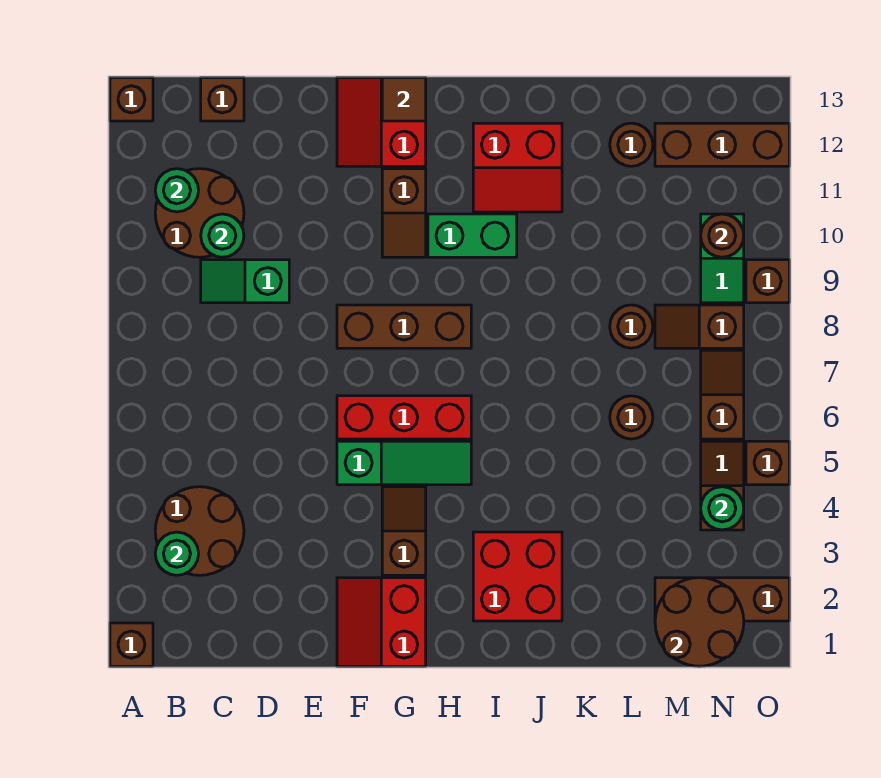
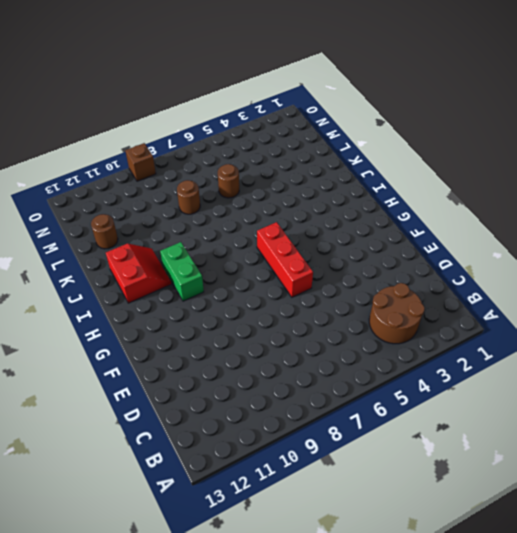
none -> brown brick A1 level 1
none -> brown brick A13 level 1
none -> brown round brick B10:C11 level 1
none -> green slope C9:D9 level 1 top D

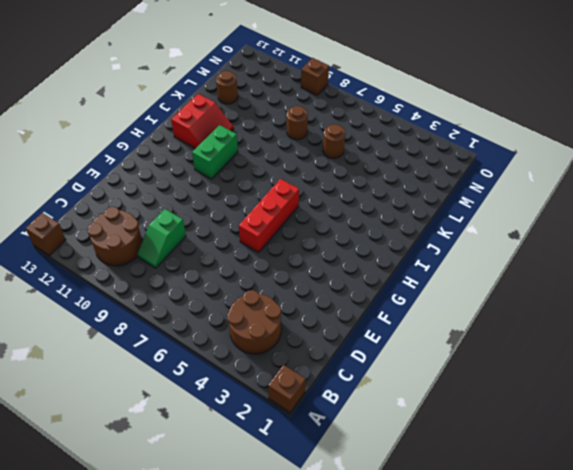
none -> brown brick C13 level 1
none -> red slope F1:G2 level 1 top G
none -> green slope F5:H5 level 1 top F
none -> brown brick F8:H8 level 1

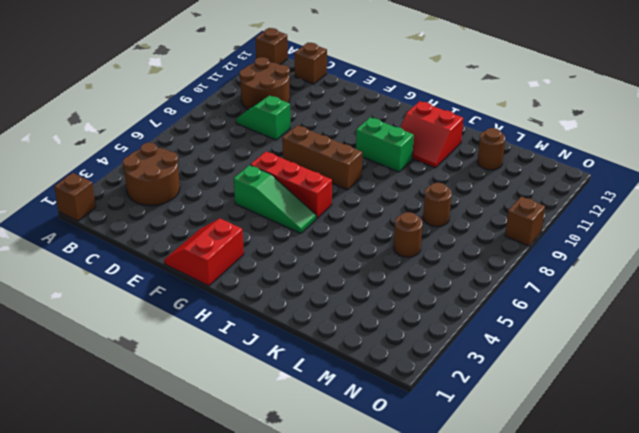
none -> red slope F12:G13 level 1 top G
none -> brown slope G3:G4 level 1 top 3
none -> brown slope G10:G11 level 1 top 11
none -> red brick I2:J3 level 1

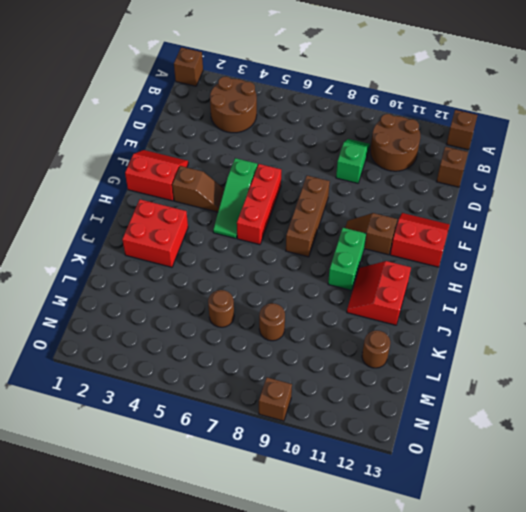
none -> brown brick M2:O2 level 1
none -> brown slope M8:N8 level 1 top N
none -> brown brick M12:O12 level 1
none -> brown slope N4:N5 level 1 top 4

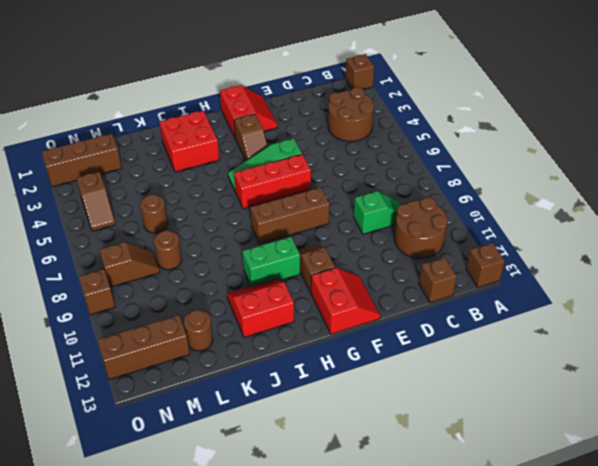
none -> brown slope N6:N7 level 1 top 6
none -> green slope N9:N10 level 1 top 10
none -> brown brick O5 level 1
none -> green round brick B3 level 2

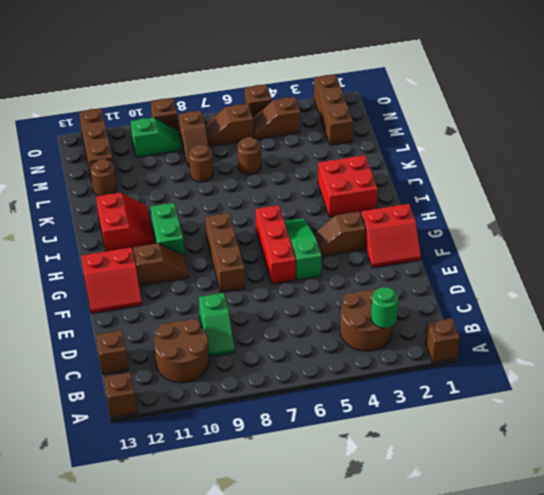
none -> green round brick B11 level 2
none -> green round brick C10 level 2
none -> brown tile G13 level 2
none -> brown round brick M1:N2 level 2

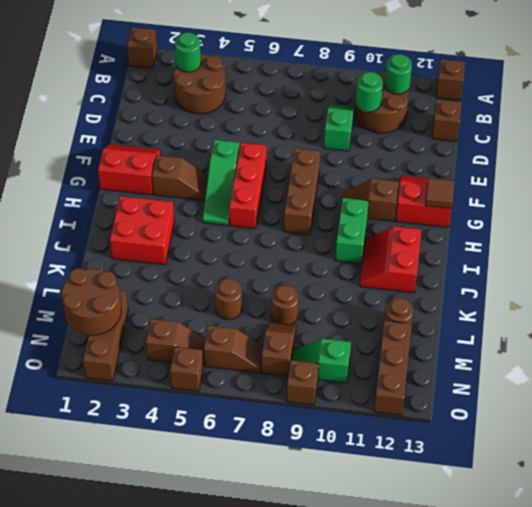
none -> green round brick N4 level 2
none -> brown round brick N10 level 2

